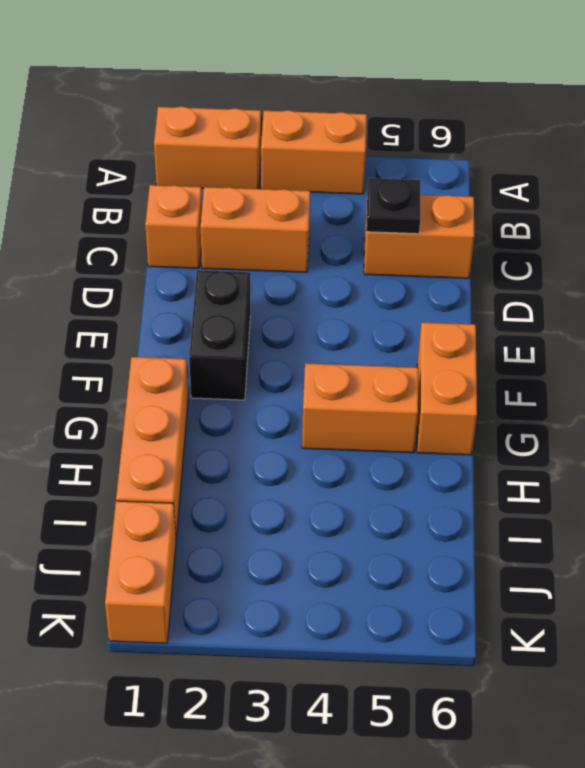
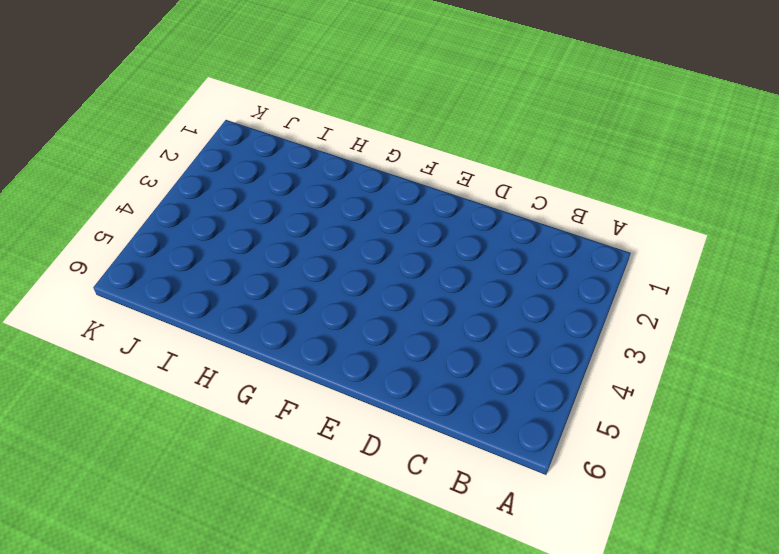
none -> orange brick A1:A2 level 1
none -> orange brick A3:A4 level 1

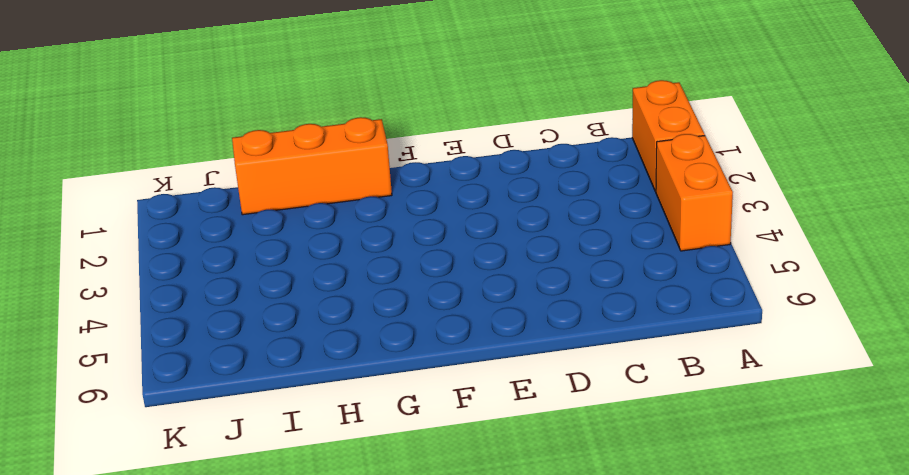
none -> orange brick C1 level 1
none -> orange brick C2:C3 level 1

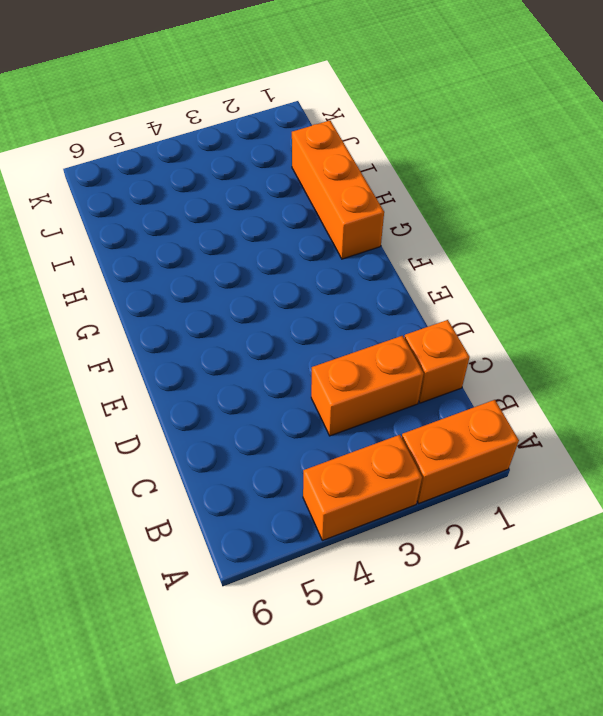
none -> orange brick C5:C6 level 1
none -> black brick E2:F2 level 1

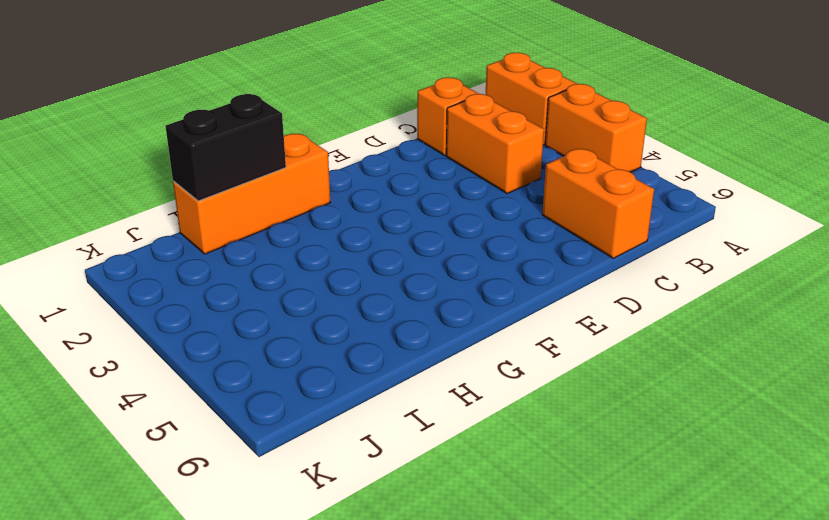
black brick H1:I1 level 2 -> black brick E2:F2 level 1
none -> orange brick F6:G6 level 1
none -> orange brick G4:G5 level 1

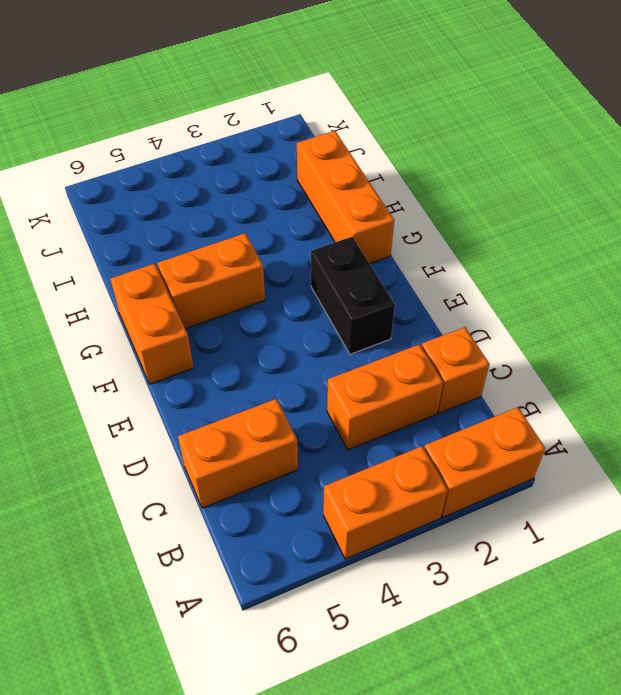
none -> orange brick J1:K1 level 1
none -> black plate C5 level 2

